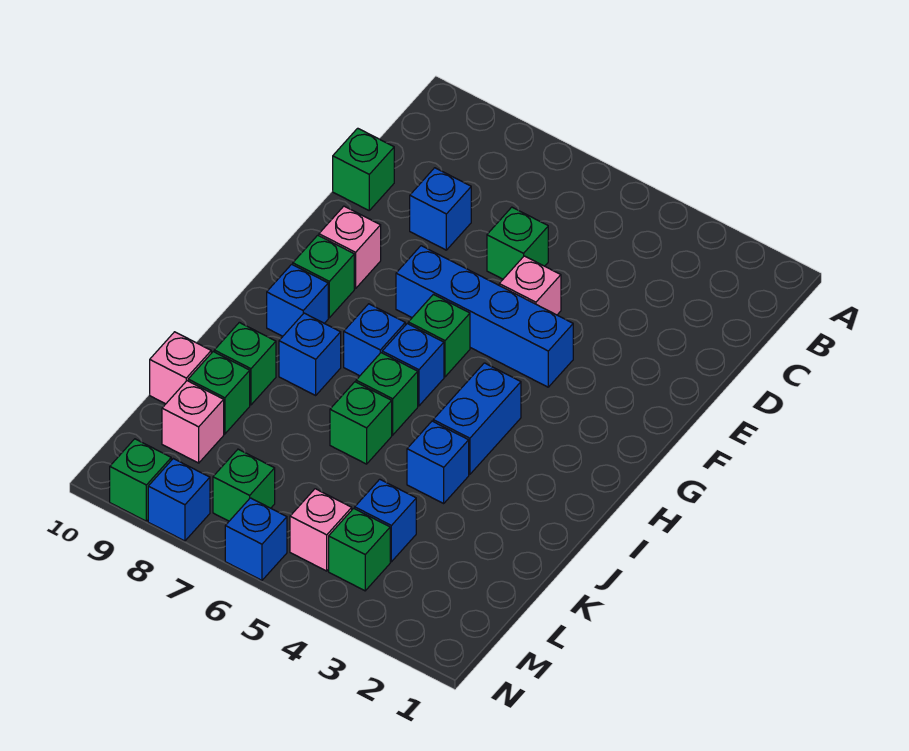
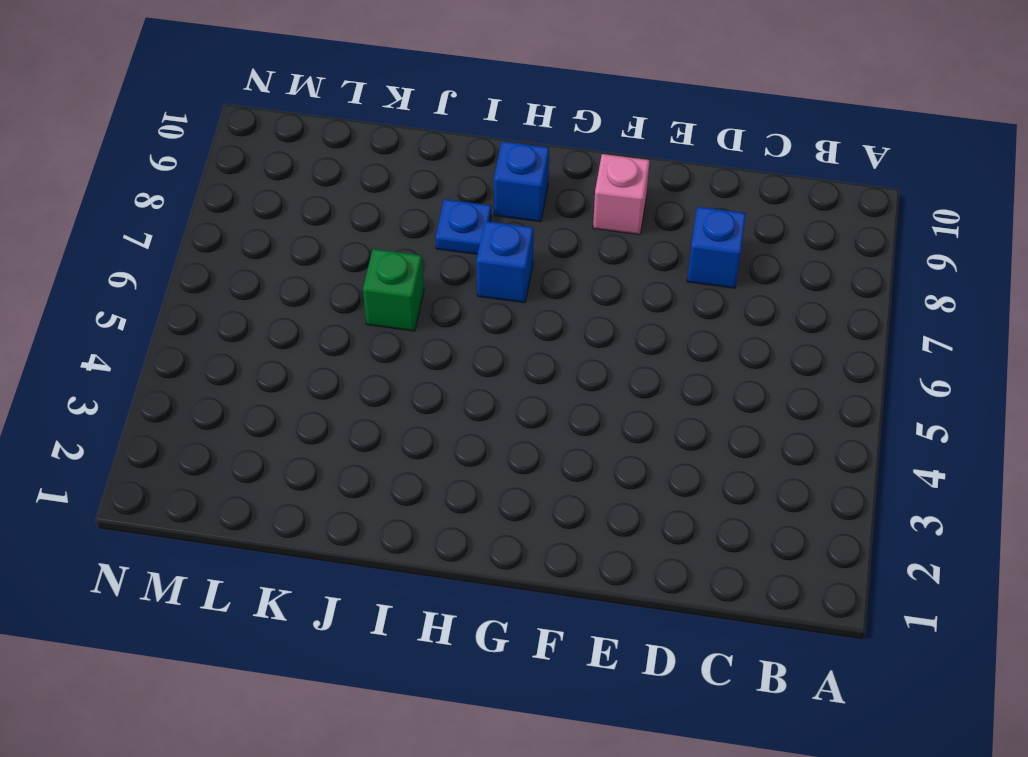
blue plate I8 level 1 -> blue brick I8 level 1
none -> green brick D6 level 1
none -> green brick D10 level 1
none -> pink brick E5 level 1

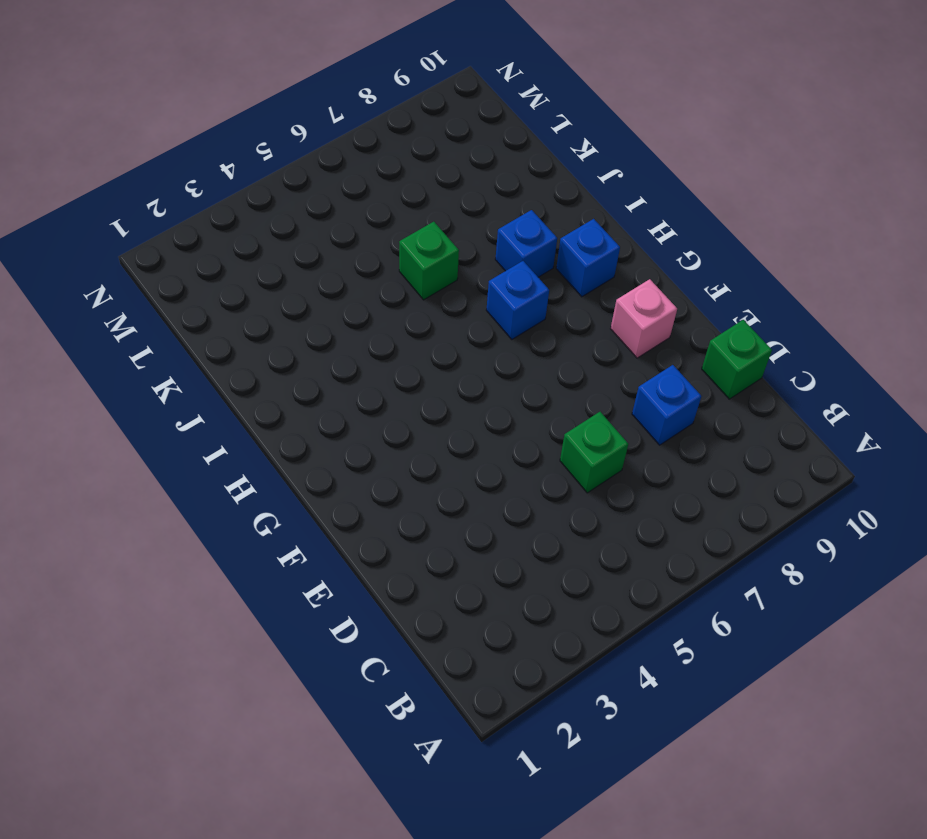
none -> pink brick E5 level 1
none -> blue brick F4:F7 level 1
none -> green brick G6 level 1

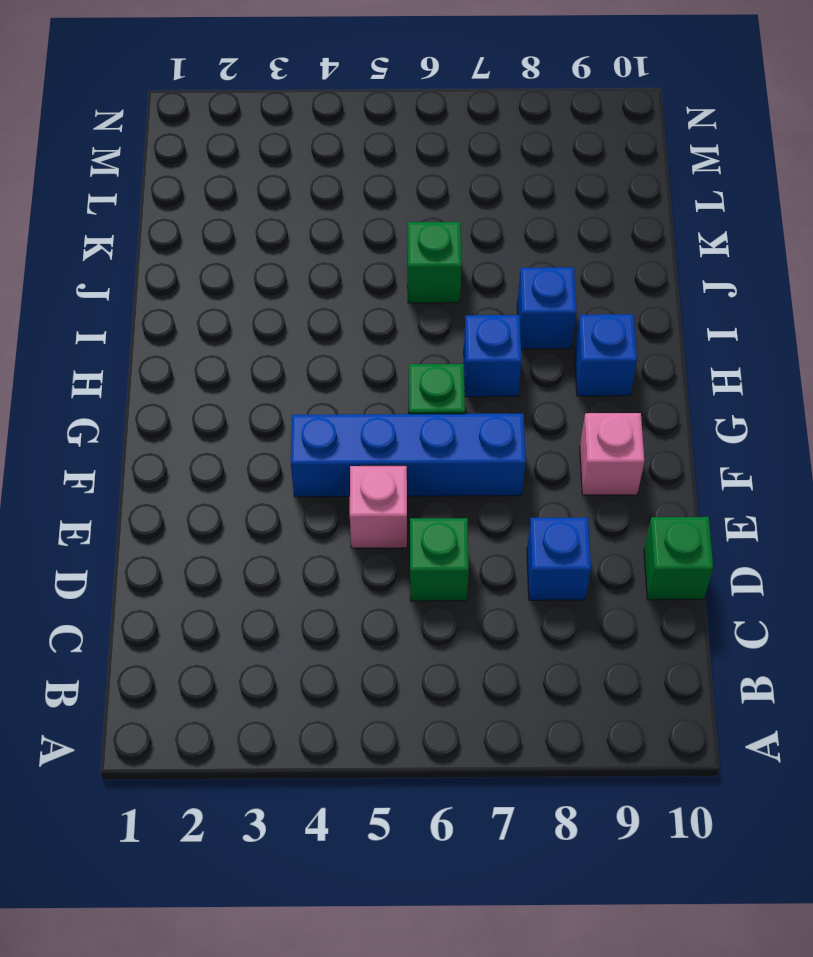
none -> green brick G9 level 1
none -> blue brick H4:I4 level 1
none -> blue brick H6 level 1

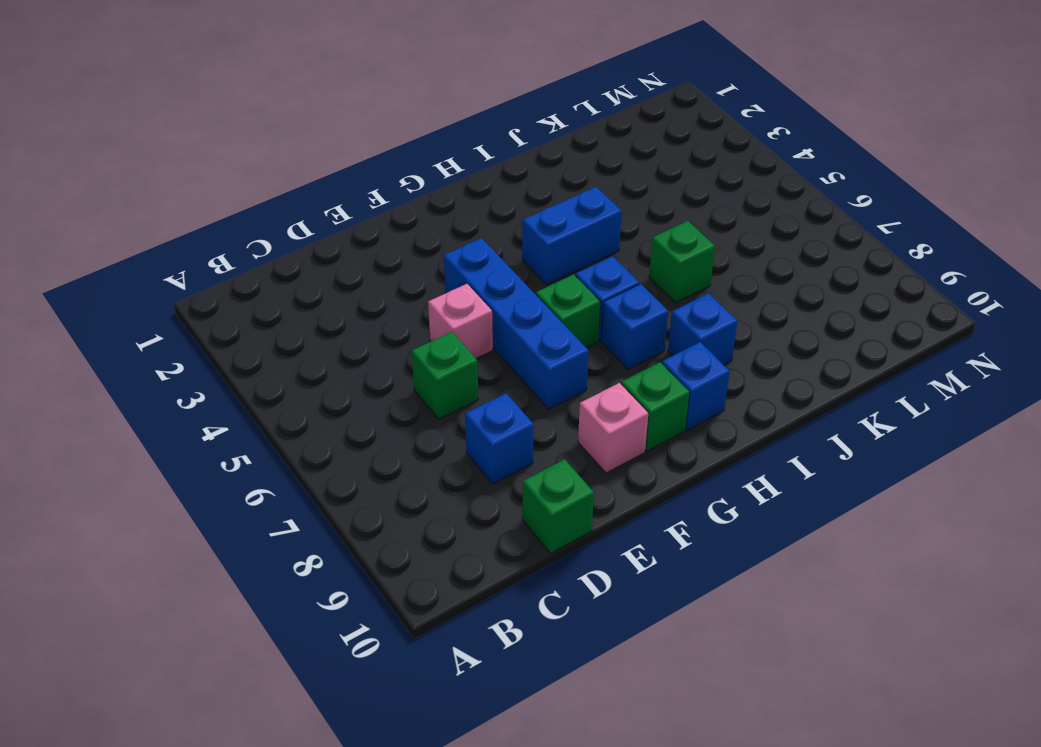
none -> green brick I6 level 1
none -> blue brick J4 level 1
none -> green brick J9 level 1

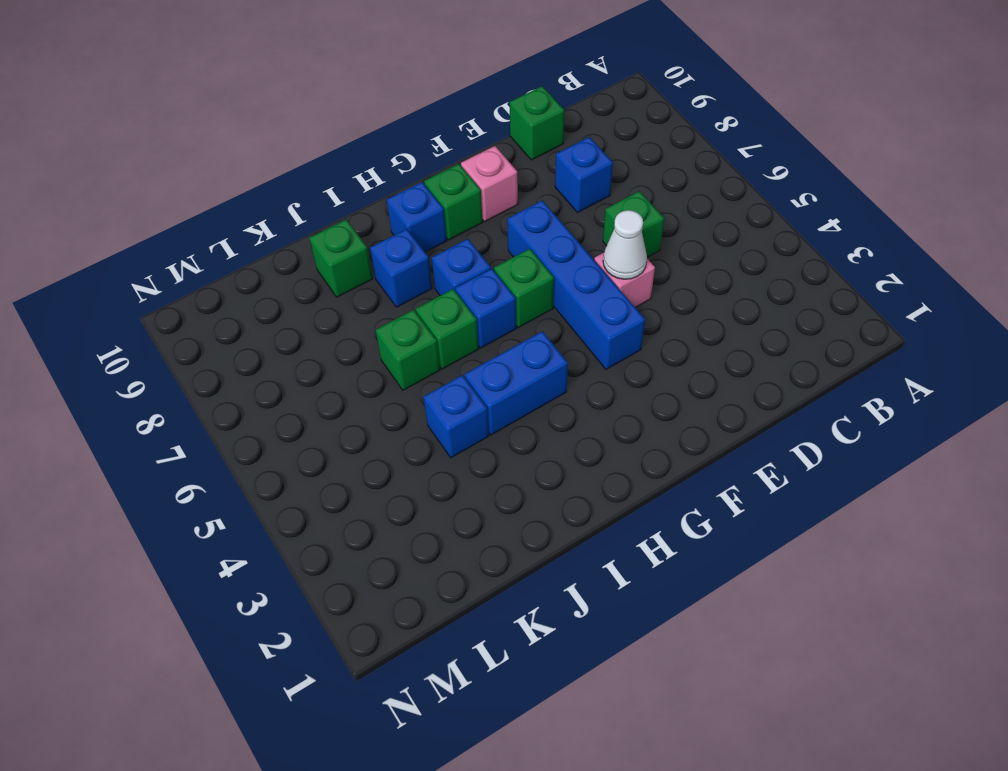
white cone E5 level 2 -> none
none -> green brick K9 level 1
none -> pink brick K10 level 1
none -> blue brick L4 level 1

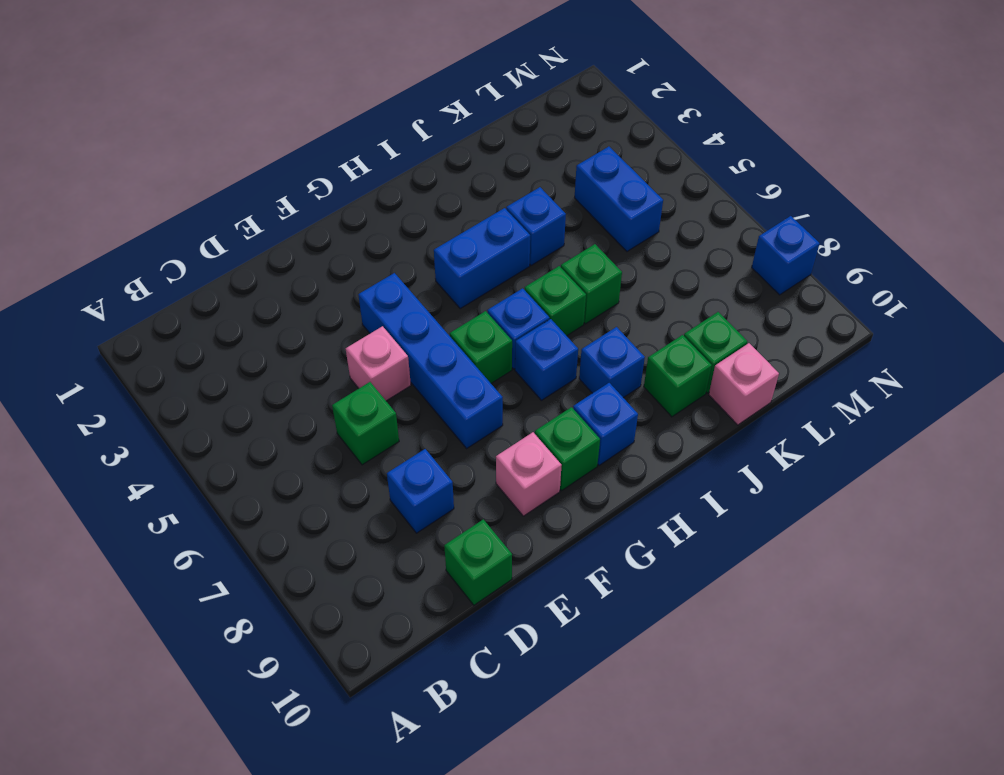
blue brick L4:L5 level 1 -> blue brick L4 level 1
none -> pink brick L9 level 1
none -> green brick M4 level 1
none -> pink brick M5 level 1

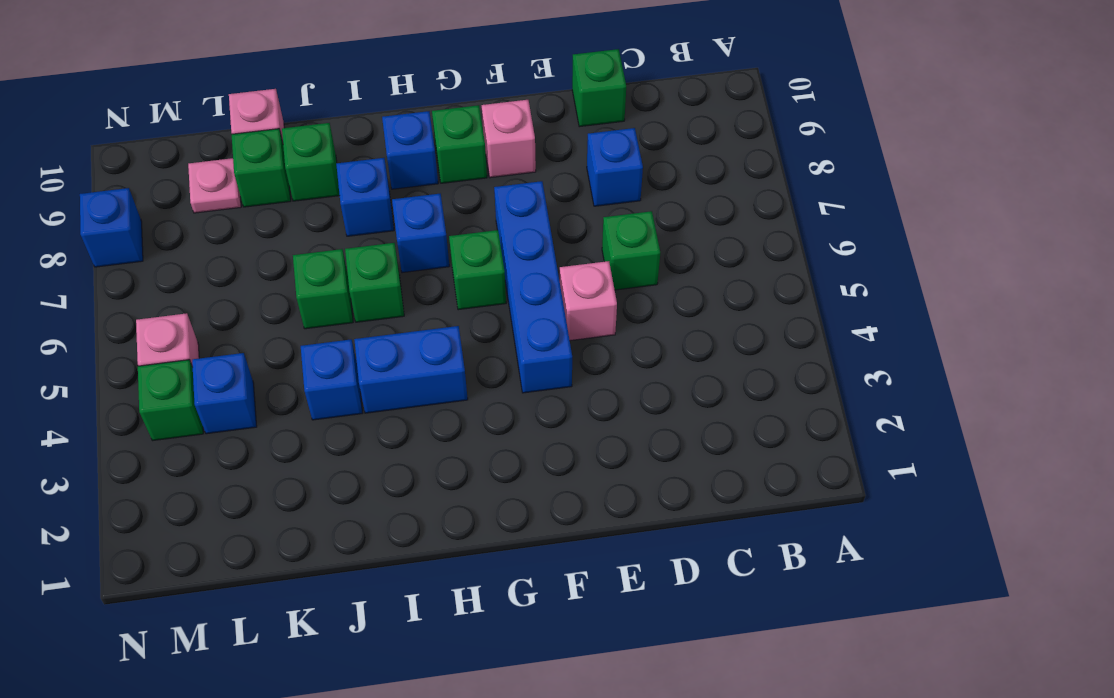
pink plate L9 level 1 -> pink brick L9 level 1
none -> blue brick H6 level 1
none -> green brick M7 level 1
none -> blue brick N6 level 1

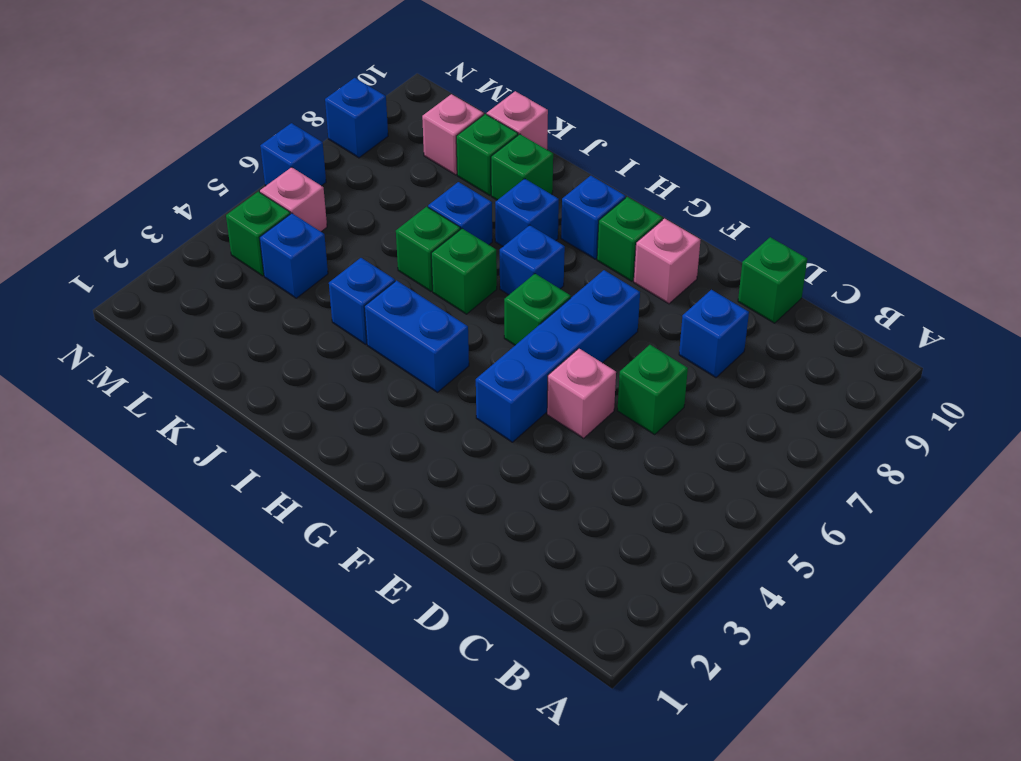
blue brick J7 level 1 -> blue brick H6 level 1
none -> green brick M7 level 1
none -> green brick N9 level 1

